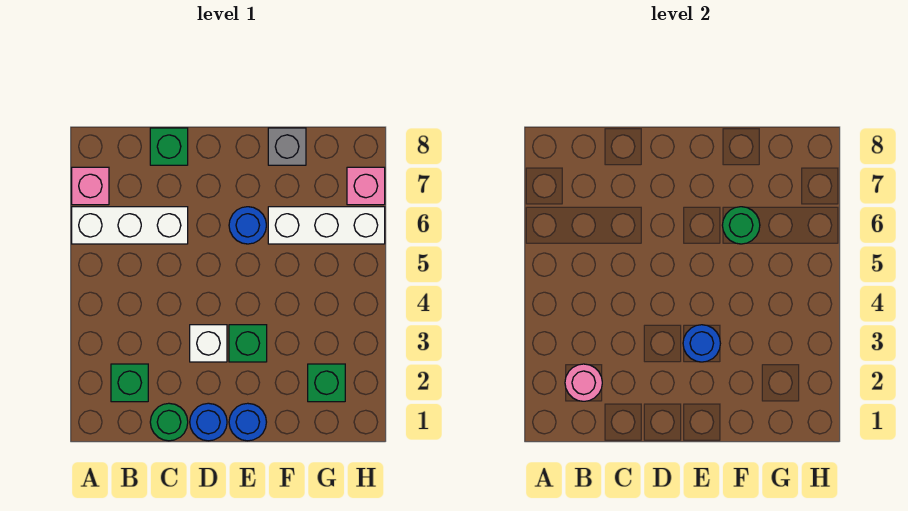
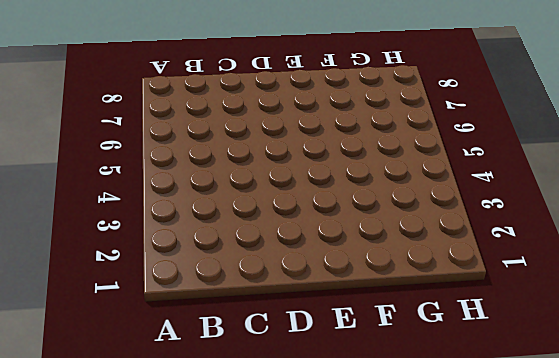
none -> white brick A6:C6 level 1
none -> pink brick A7 level 1
none -> green brick B2 level 1

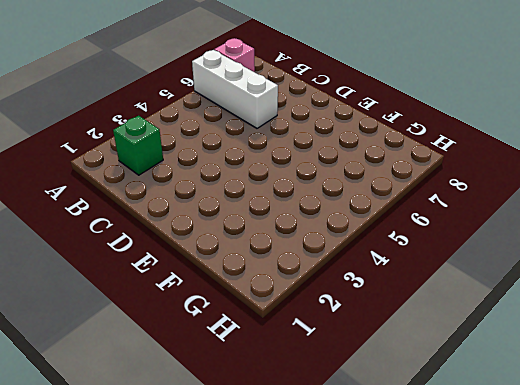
none -> green round brick C1 level 1
none -> green brick C8 level 1
none -> blue round brick D1 level 1

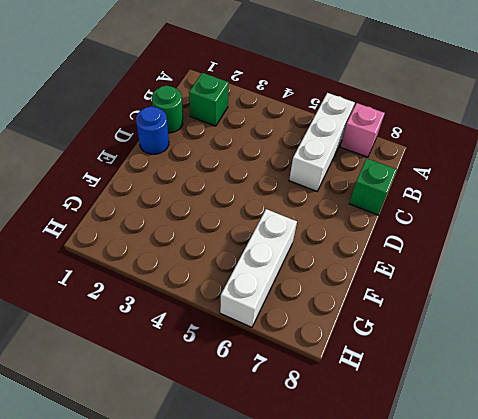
none -> white brick D3 level 1
none -> blue round brick E1 level 1
none -> green brick E3 level 1

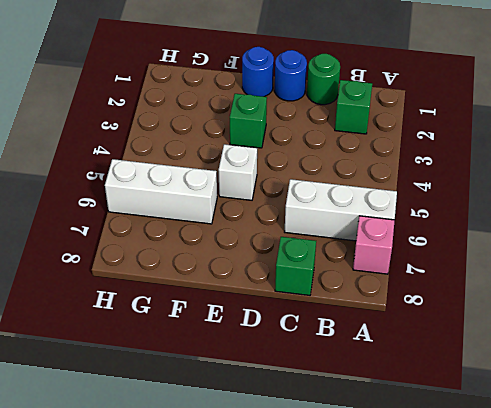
white brick E5 level 1 -> white brick D3 level 1
none -> blue round brick E6 level 1
none -> grey brick F8 level 1
none -> green brick G2 level 1

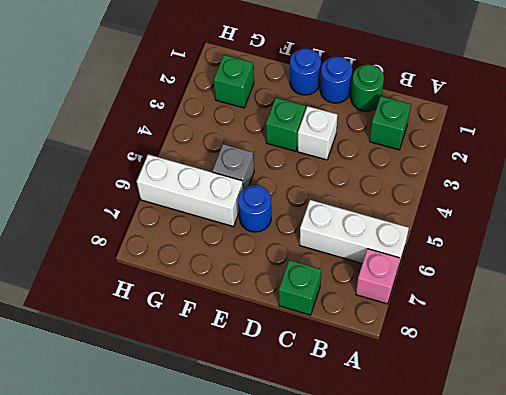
grey brick F5 level 1 -> grey brick F8 level 1
none -> pink brick H7 level 1
none -> pink round brick B2 level 2
none -> blue round brick E3 level 2

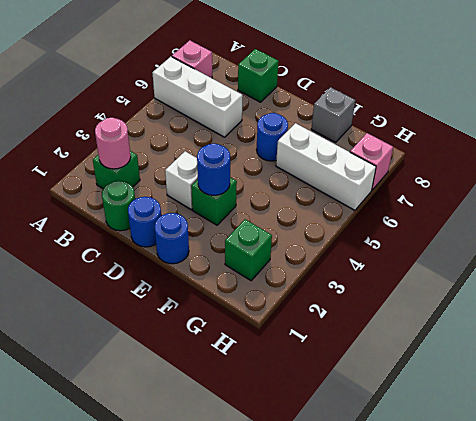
none -> green round brick F6 level 2

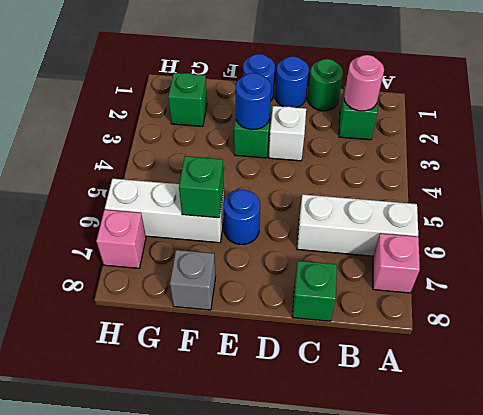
green brick F6 level 2 -> green round brick F6 level 2

